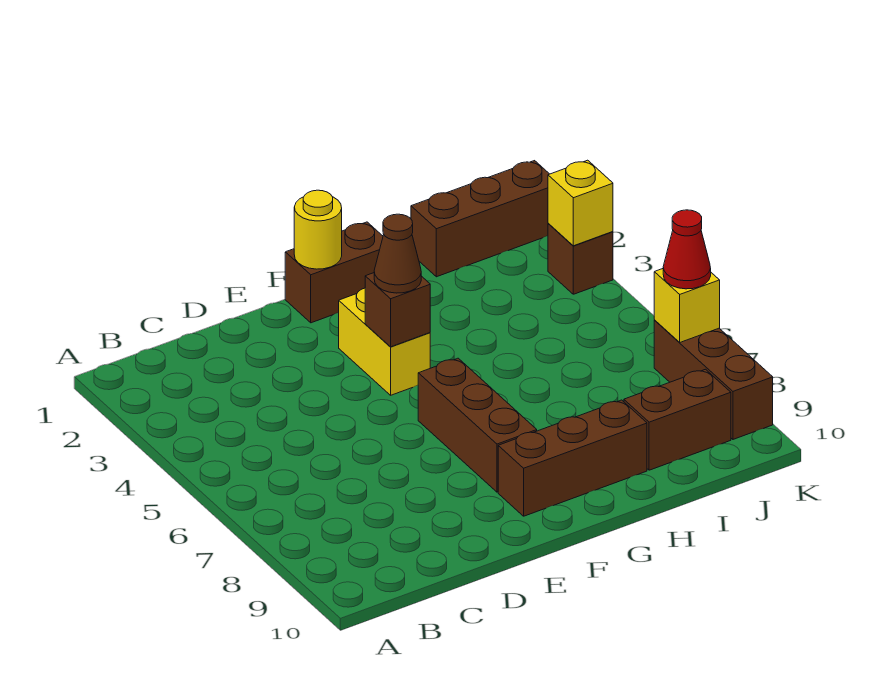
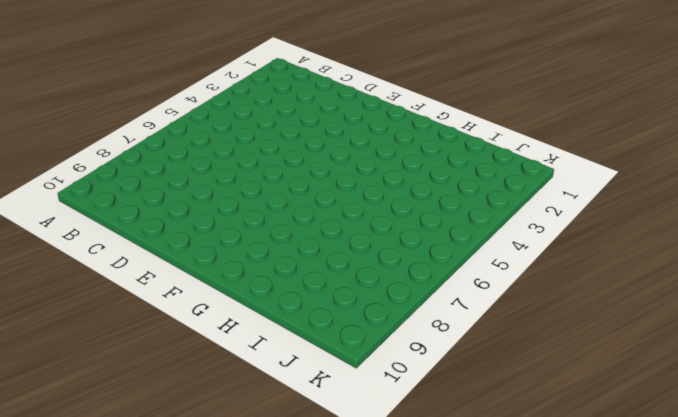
none -> brown brick F1:G1 level 1
none -> yellow brick F3:F4 level 1
none -> brown brick F6:F8 level 1

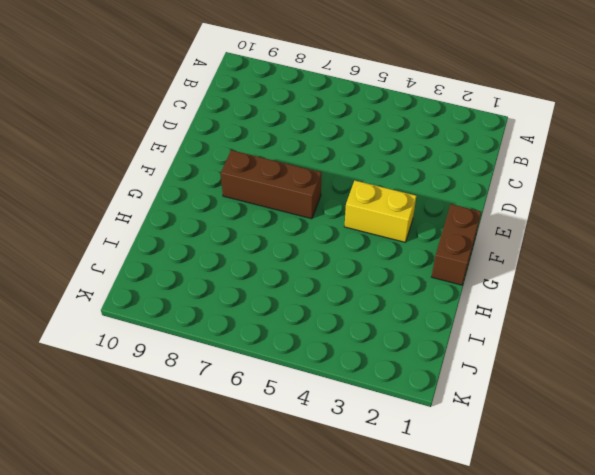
none -> brown brick F9:H9 level 1
none -> brown brick I1:K1 level 1
none -> brown brick I9:J9 level 1

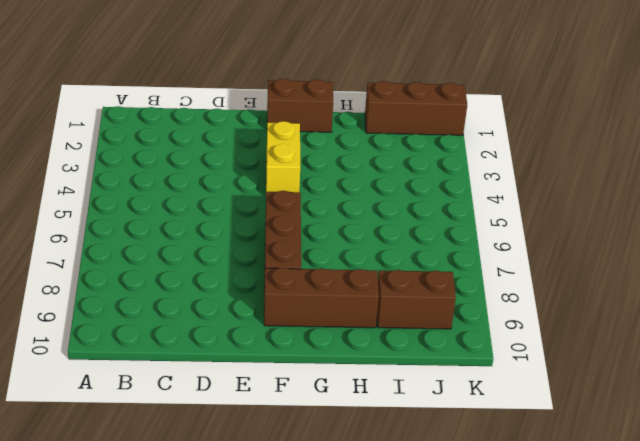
none -> brown brick K3 level 1
none -> brown brick K7:K9 level 1
none -> yellow round brick F1 level 2

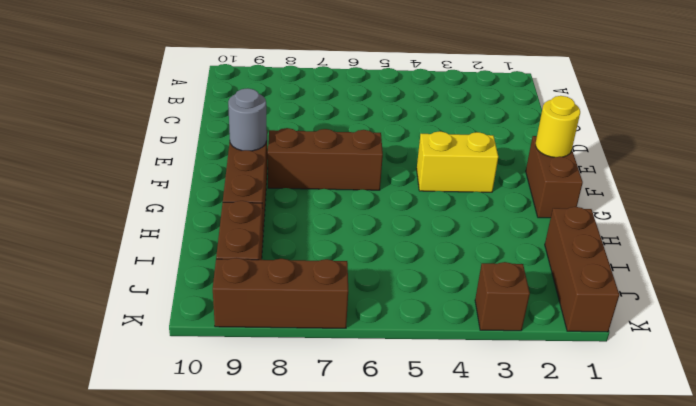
grey round brick F9 level 2 -> none
none -> brown brick F4 level 2
none -> yellow brick K3 level 2
none -> yellow brick K7 level 2

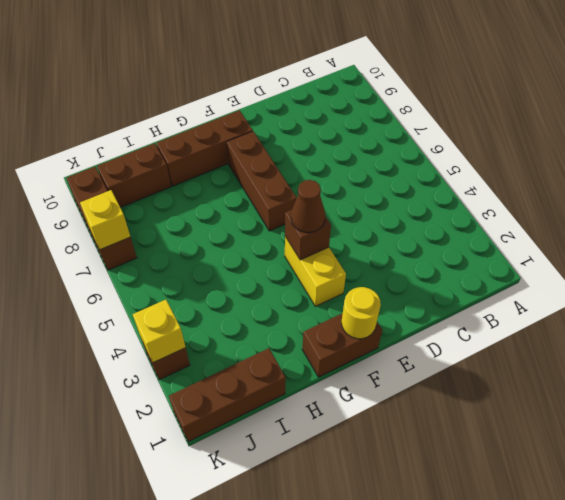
none -> red cone K7 level 3

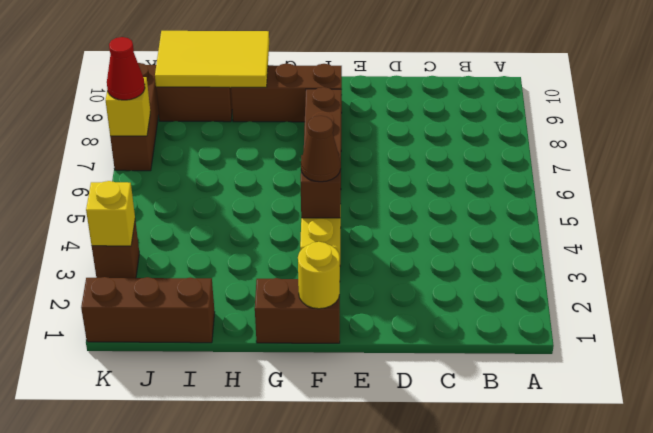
yellow tile H9:J10 level 2 -> none

